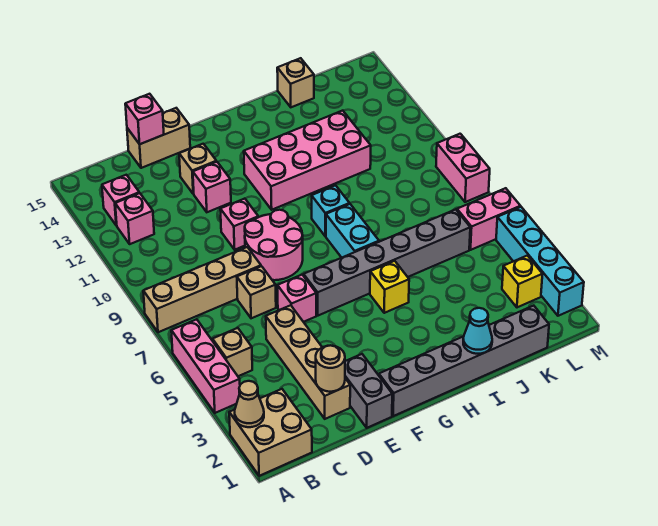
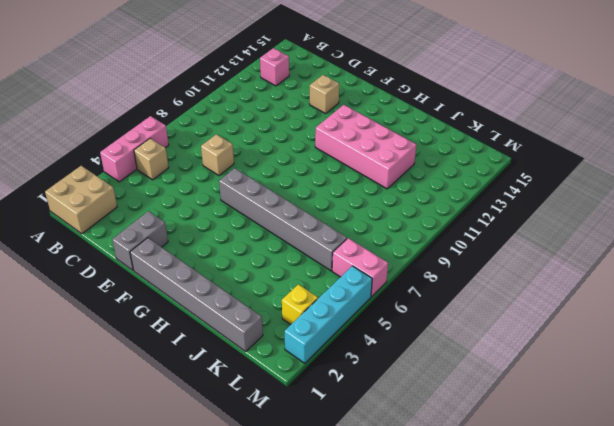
none -> tan brick A8:D8 level 1
none -> pink brick B12 level 1
none -> tan brick D2:D5 level 1
none -> tan brick D15:E15 level 1

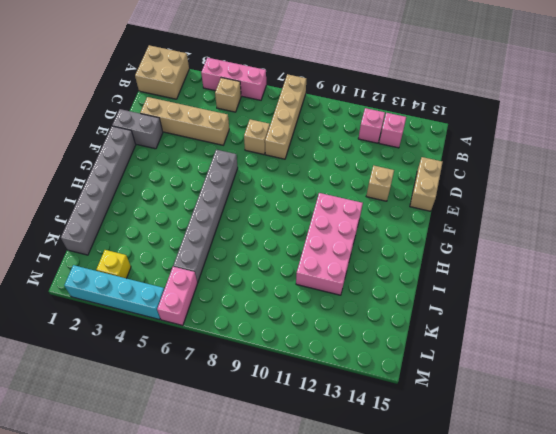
none -> pink brick E6 level 1
none -> pink round brick E8:F9 level 1
none -> pink brick E10 level 1
none -> pink brick E12 level 1

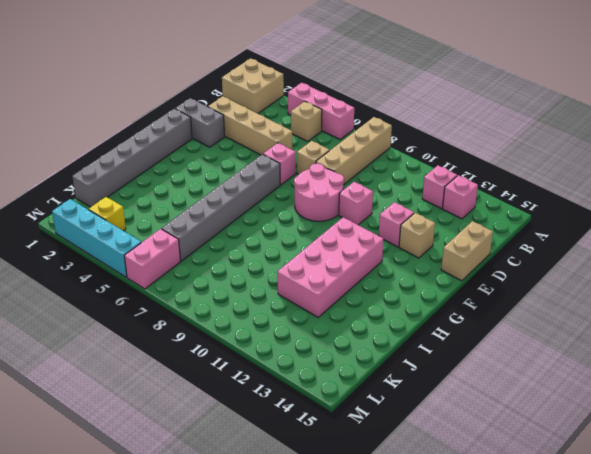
none -> yellow brick H5 level 1
none -> cyan brick H7:H8 level 1
none -> cyan brick H9 level 1
none -> tan brick J15 level 1

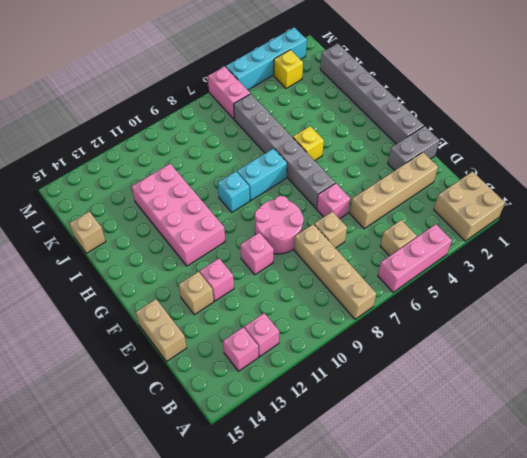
none -> pink brick M8:M9 level 1
none -> tan cone A2 level 2
none -> tan round brick D2 level 2
none -> pink brick D15 level 2

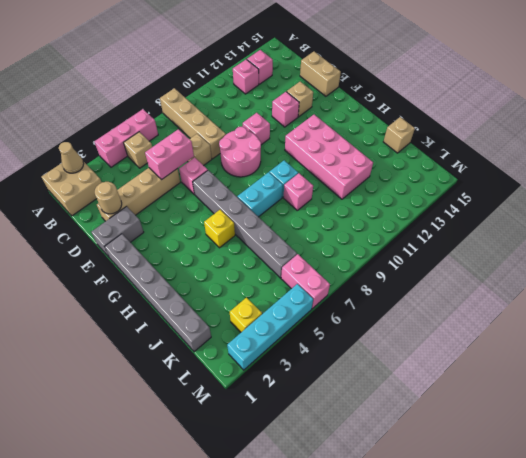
pink brick D5:D6 level 2 -> pink brick M8:M9 level 1
pink brick I9 level 1 -> pink brick D15 level 2
none -> cyan cone I1 level 2

